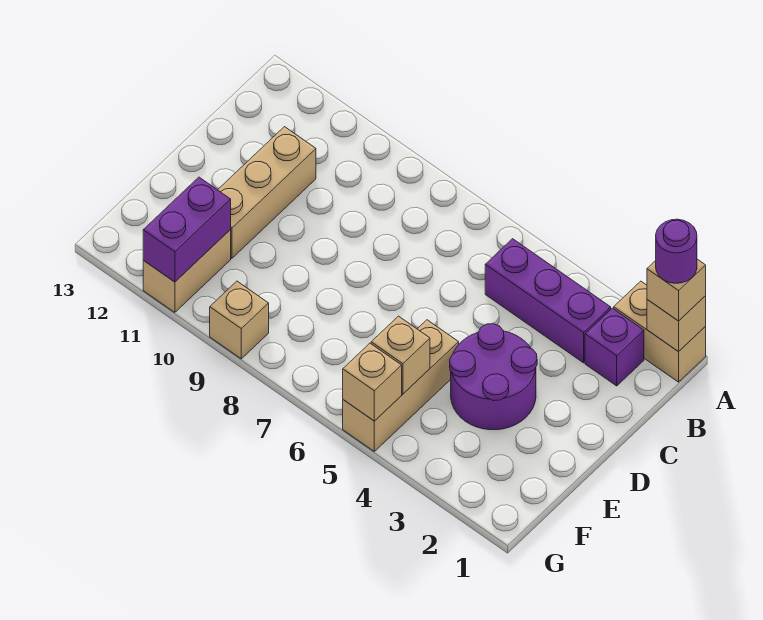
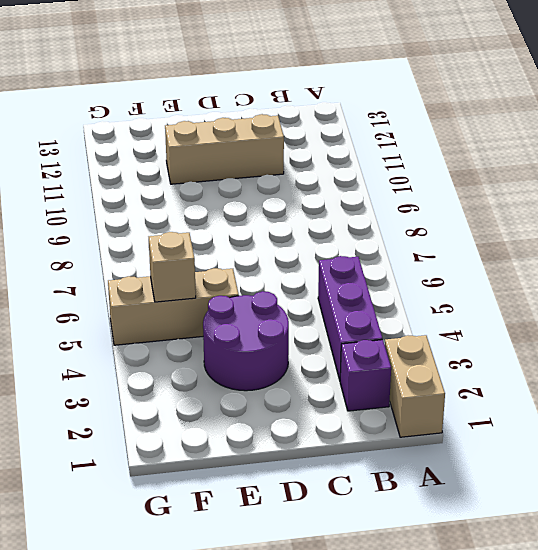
none -> tan brick F11:G11 level 1
none -> tan brick G9 level 1
none -> tan brick A1 level 2

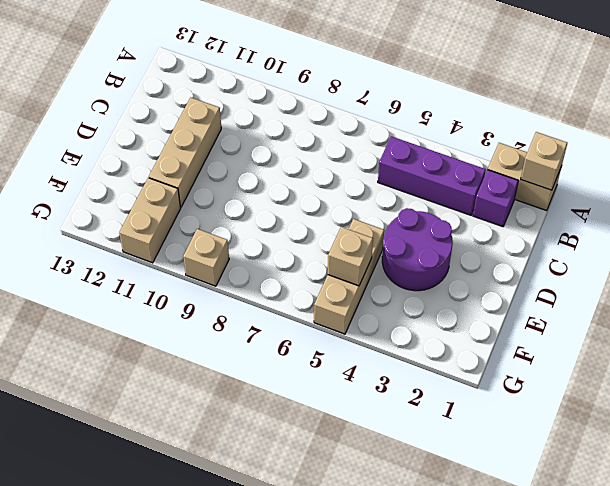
none -> purple brick F11:G11 level 2
none -> tan brick G5 level 2
none -> tan brick A1 level 3

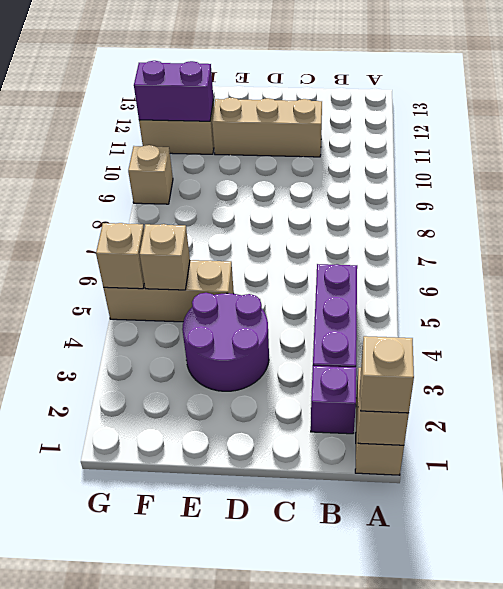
none -> purple round brick A1 level 4

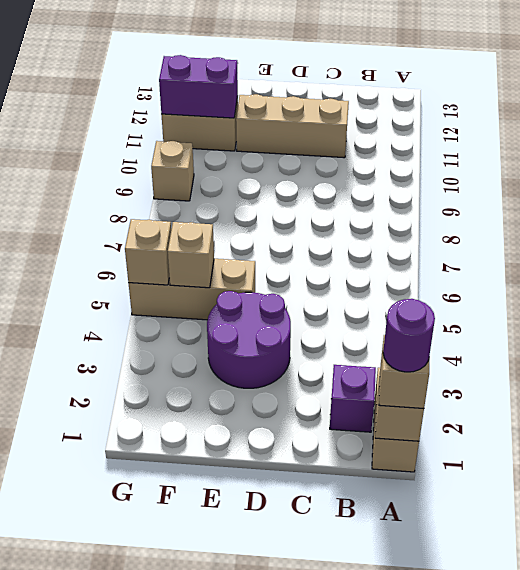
none -> purple brick B3:B5 level 1

